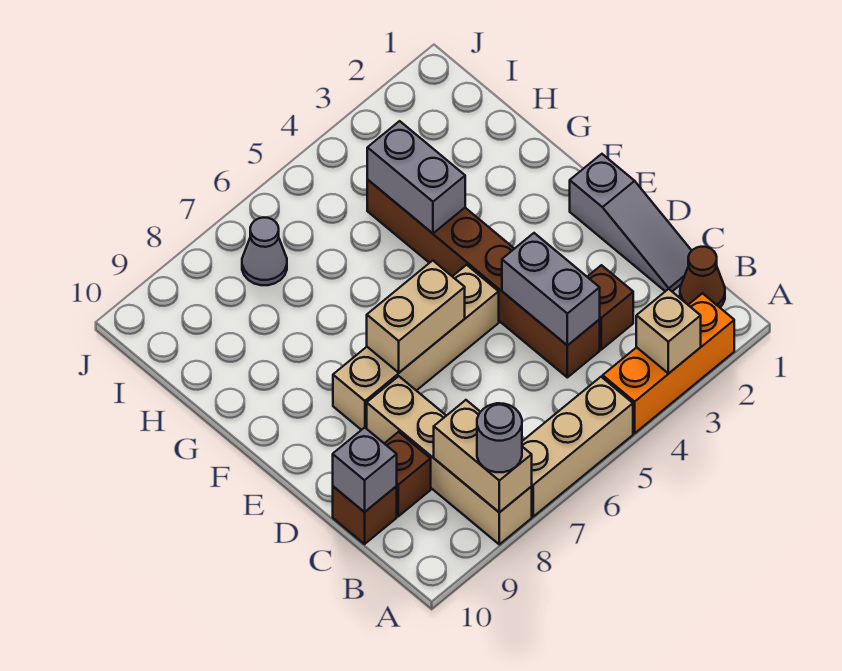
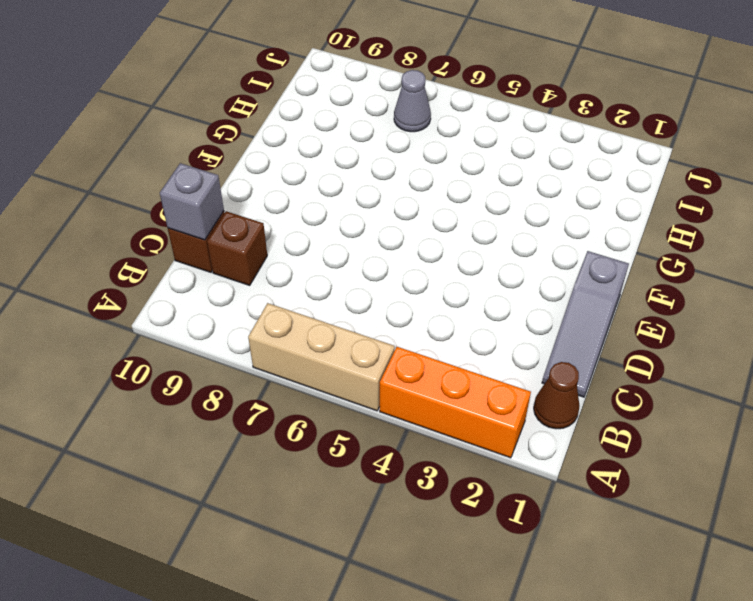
none -> tan brick A8:D8 level 1
none -> brown brick C3 level 1
none -> brown brick C4:H4 level 1

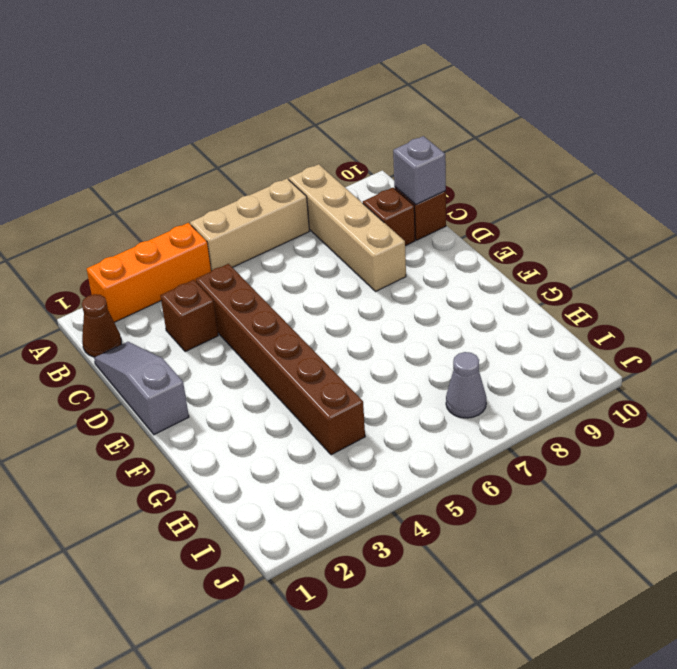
none -> tan brick E5:E8 level 1
none -> tan brick A3 level 2
none -> tan brick A8:B8 level 2

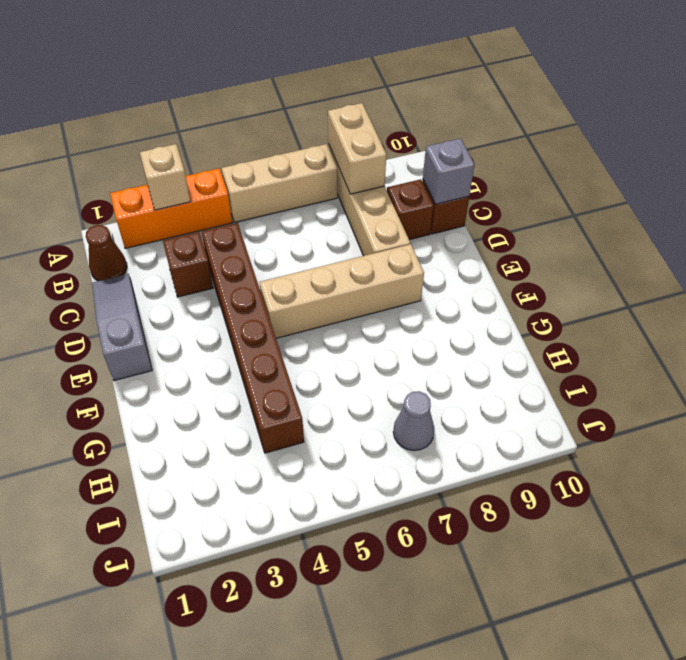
none -> grey brick C4:D4 level 2
none -> tan brick E6:E7 level 2
none -> grey brick G4:H4 level 2

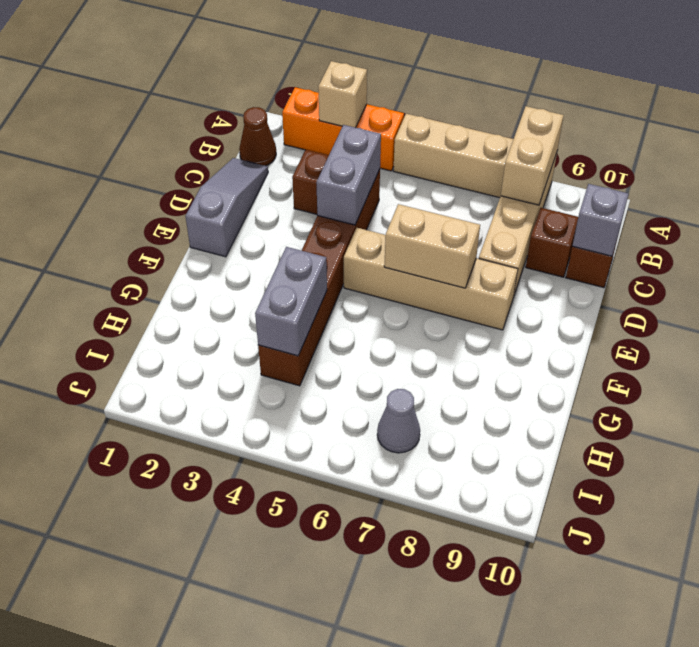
none -> grey round brick A8 level 3

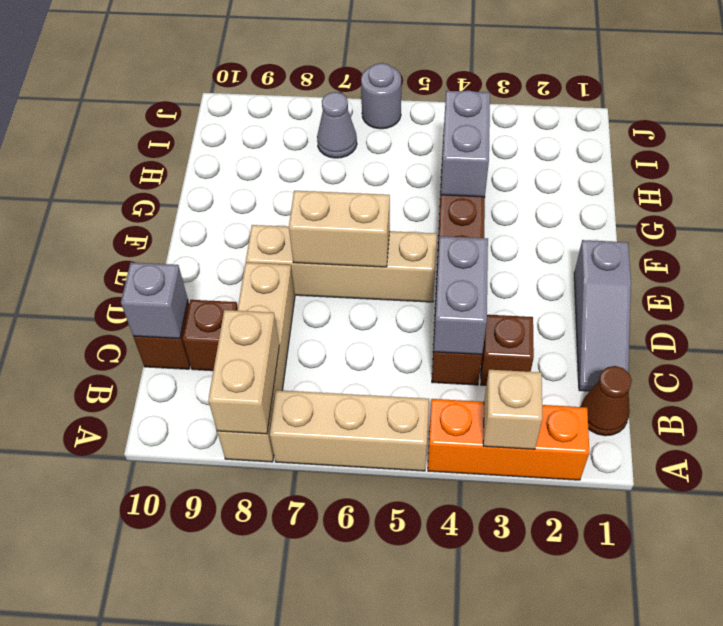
grey round brick J6 level 1 -> grey round brick A8 level 3

